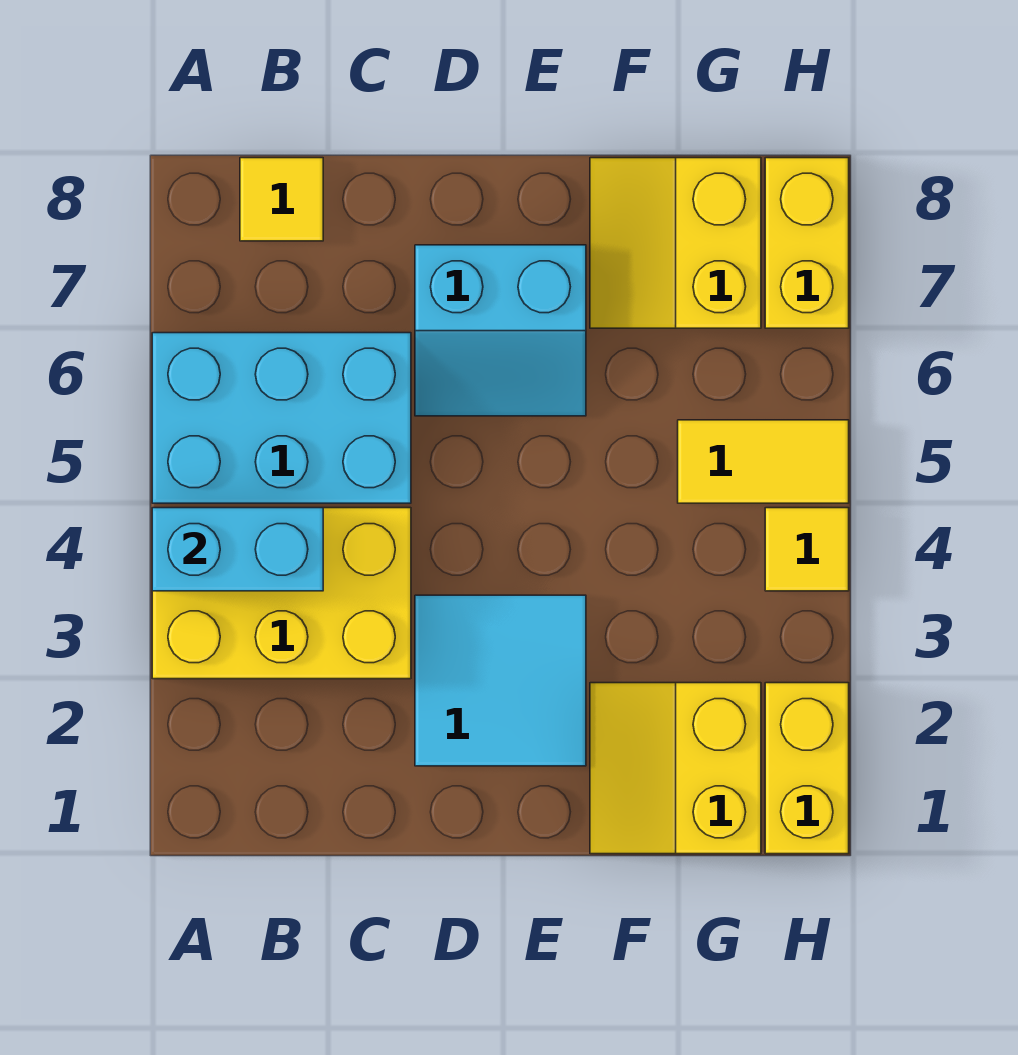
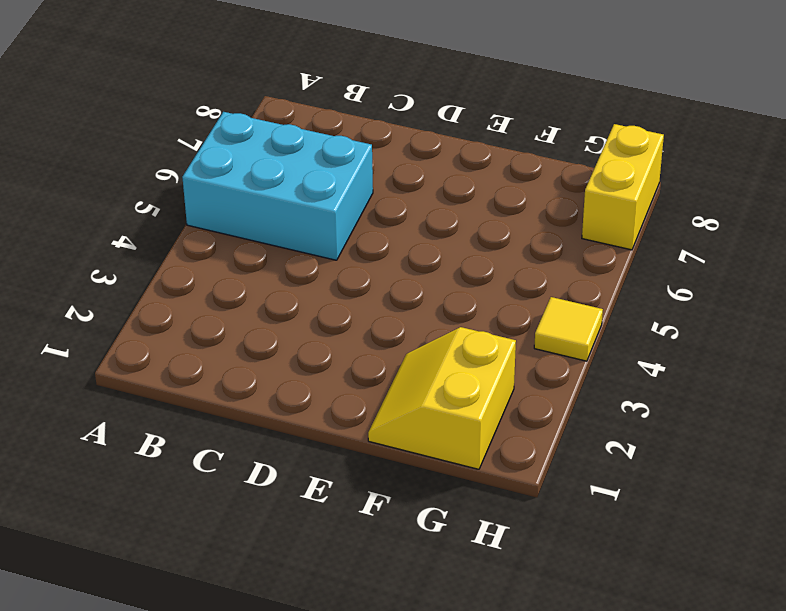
none -> yellow brick A3:C4 level 1
none -> yellow tile B8 level 1
none -> cyan tile D2:E3 level 1

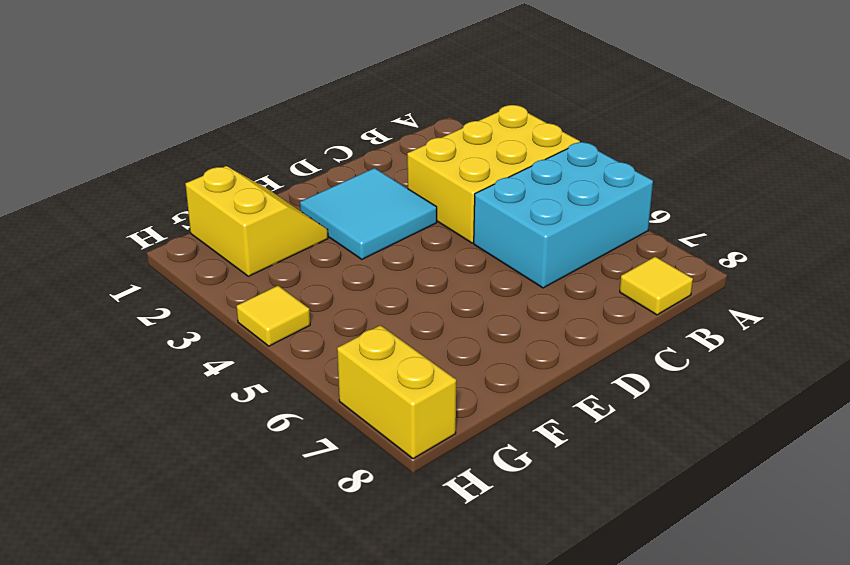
none -> cyan slope D6:E7 level 1 top 7
none -> yellow slope F7:G8 level 1 top G
none -> yellow tile G5:H5 level 1

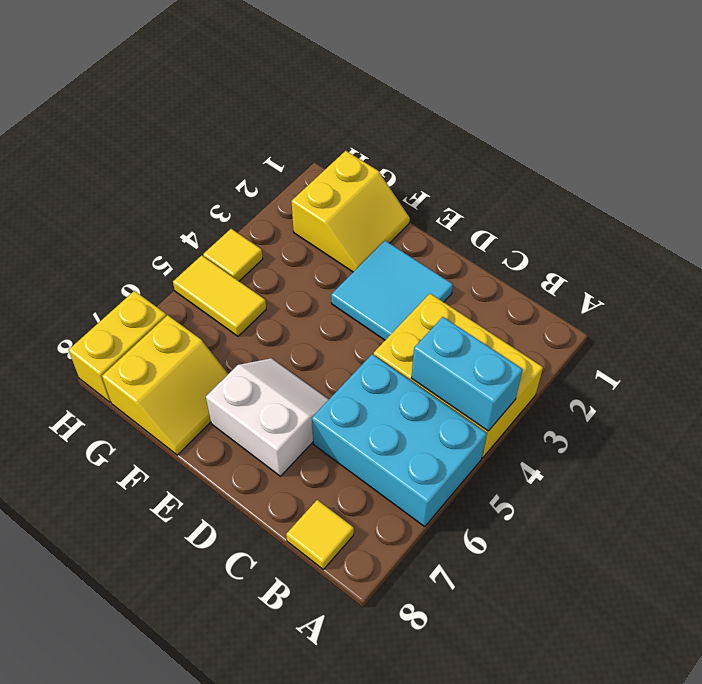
white slope D6:E7 level 1 top 7 -> cyan slope D6:E7 level 1 top 7
none -> yellow brick H1:H2 level 1

